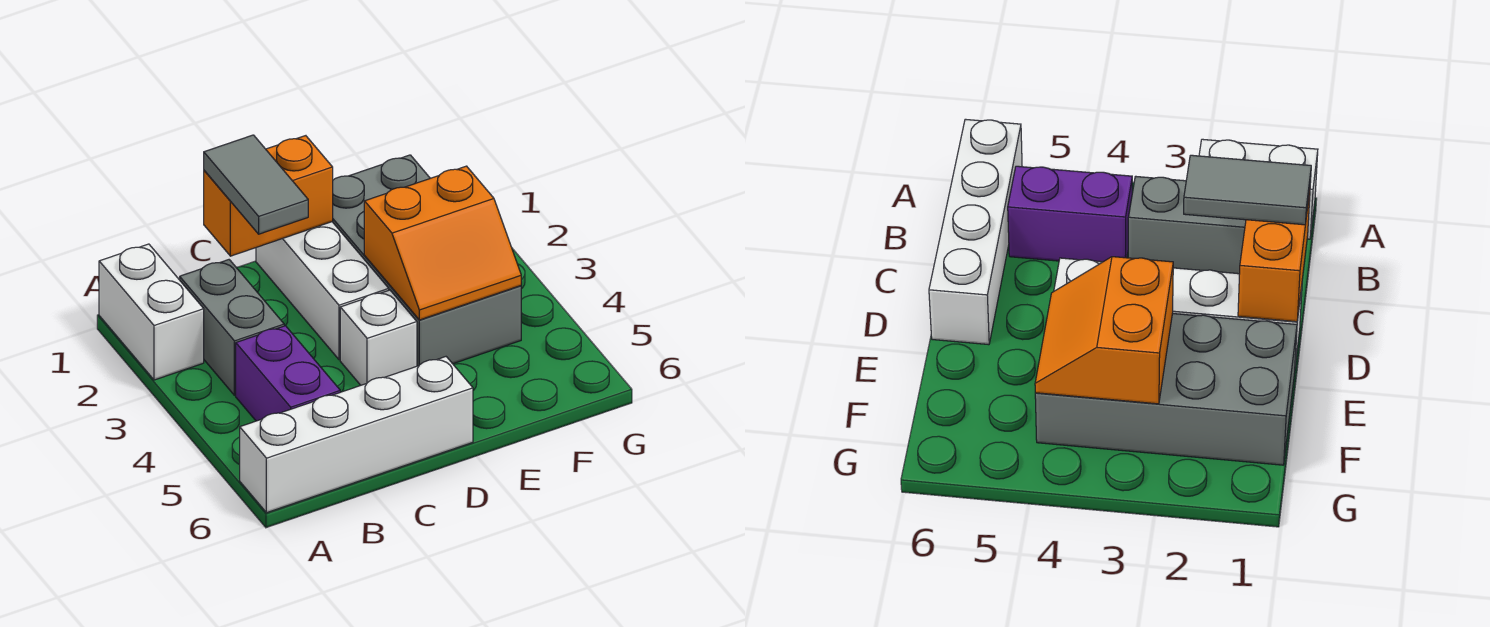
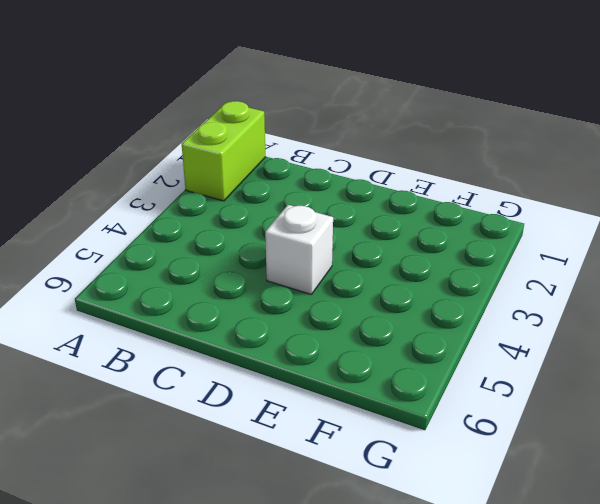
lime brick A1:A2 level 1 -> white brick A1:A2 level 1
none -> white brick A6:D6 level 1
none -> grey brick B2:B3 level 1

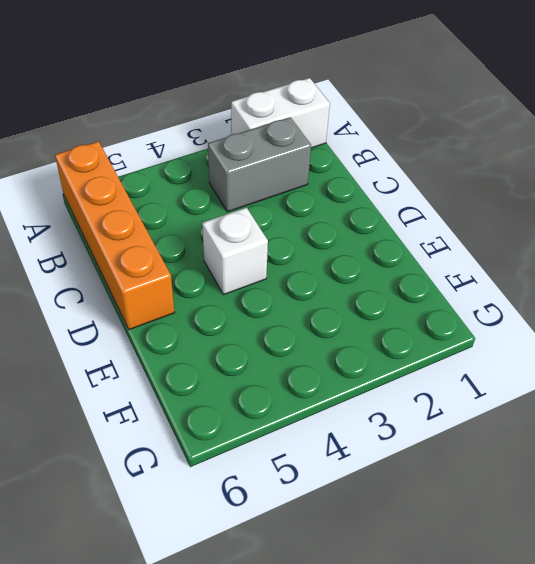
orange brick A6:D6 level 1 -> white brick A6:D6 level 1
none -> purple brick B4:B5 level 1
none -> white brick D1:D3 level 1

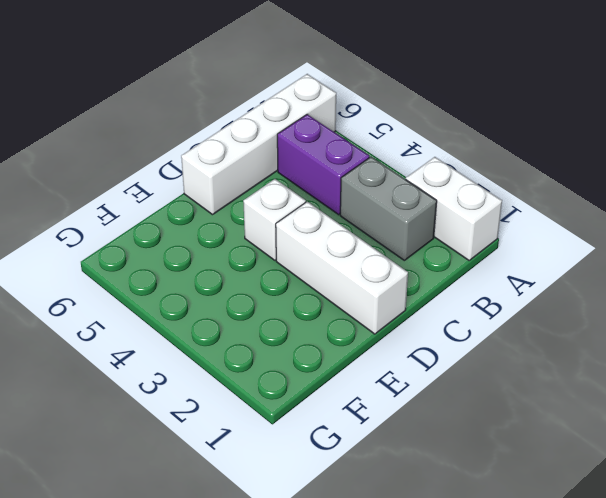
none -> grey brick E1:F4 level 1
none -> orange brick C1:D1 level 2

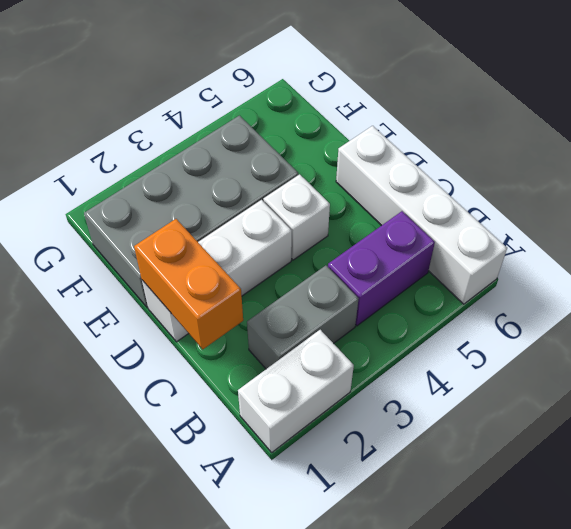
none -> orange slope E3:F4 level 2 top 3
none -> grey tile C1:C2 level 3

